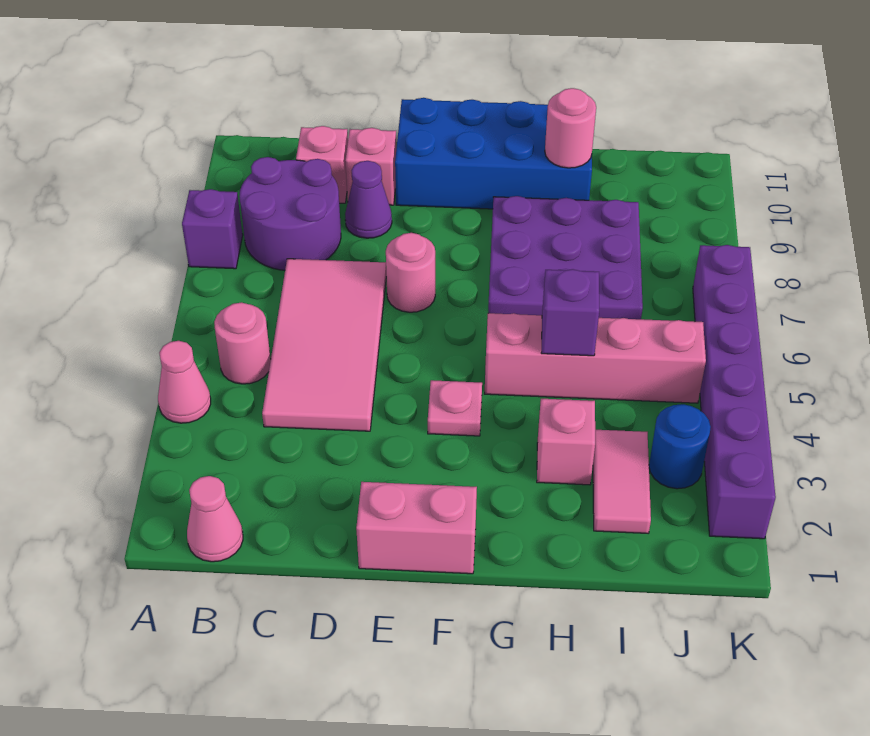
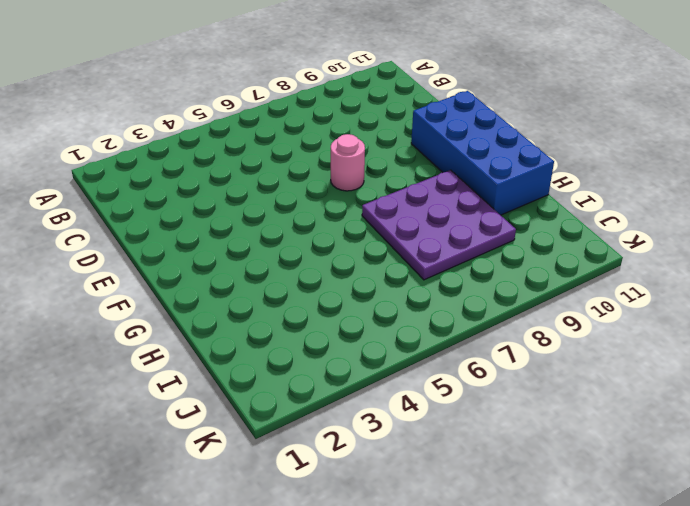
none -> pink cone A4 level 1
none -> purple brick A8 level 1
none -> pink cone B1 level 1

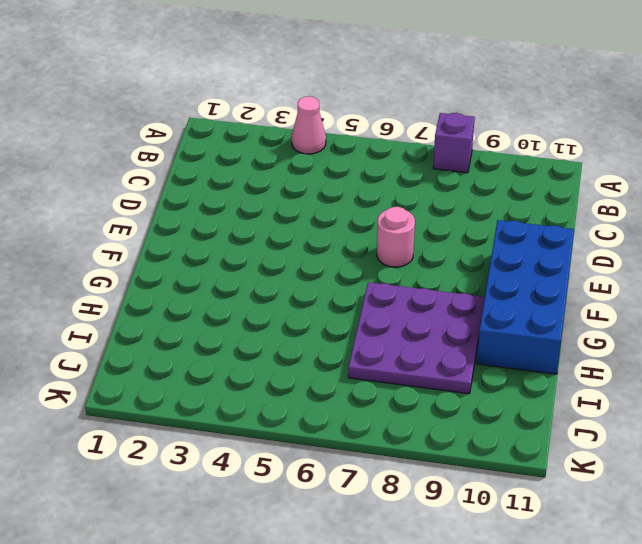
none -> pink cone B1 level 1
none -> pink round brick B5 level 1
none -> purple round brick B8:C9 level 1

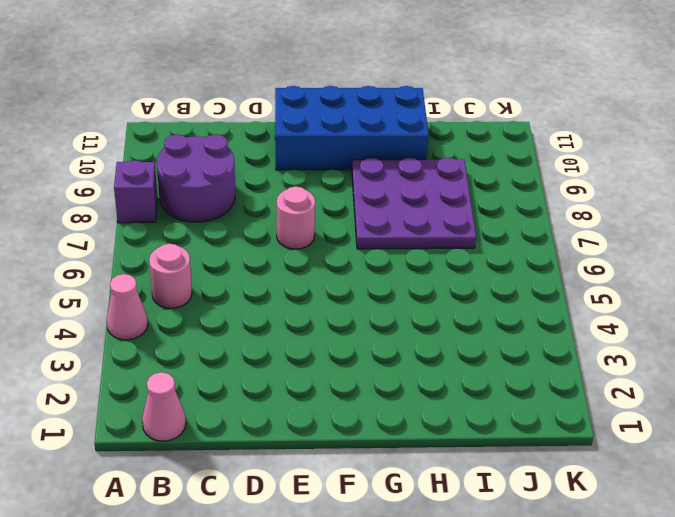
none -> pink tile C4:D7 level 1
none -> pink brick C10 level 1
none -> purple cone D9 level 1

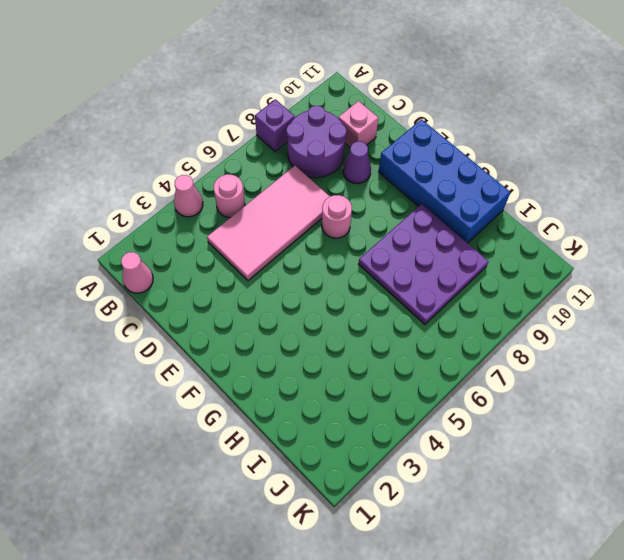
none -> pink brick D10 level 1
none -> pink brick E1:F1 level 1
none -> pink plate F4 level 1

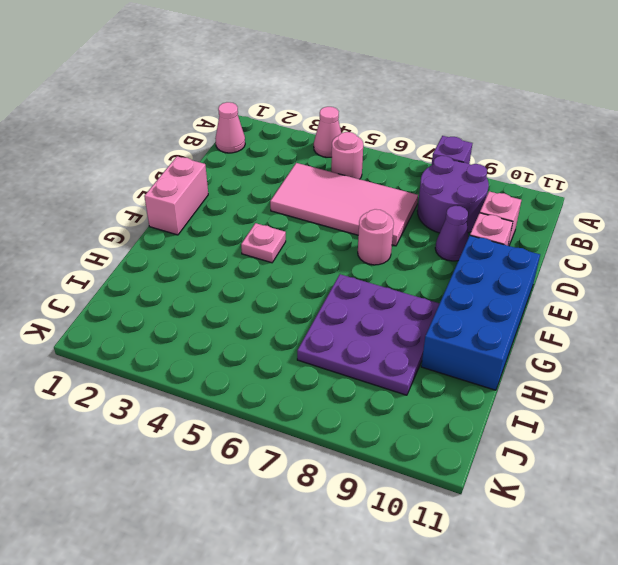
none -> pink brick G5:J5 level 1
none -> pink brick H3 level 1
none -> pink tile I2:I3 level 1

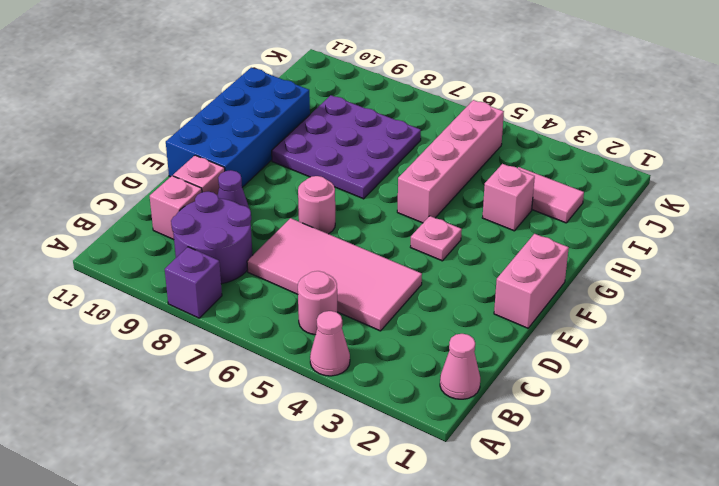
none -> blue round brick J3 level 1
none -> purple brick K2:K7 level 1
none -> purple brick H5 level 2

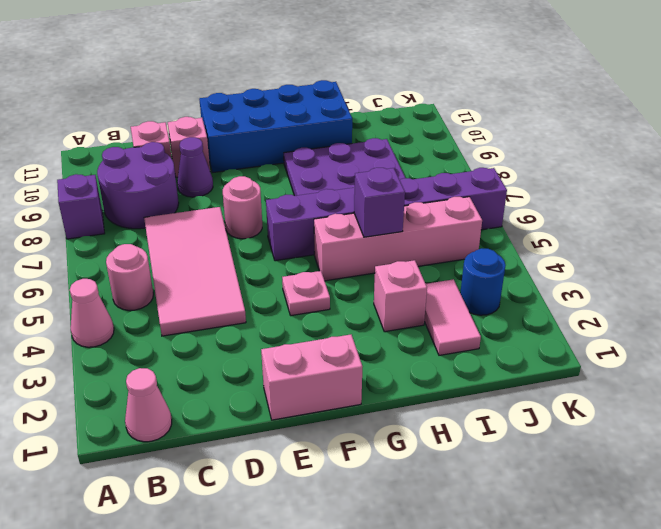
purple brick F6:K6 level 1 -> purple brick K2:K7 level 1
none -> pink round brick H10 level 2

